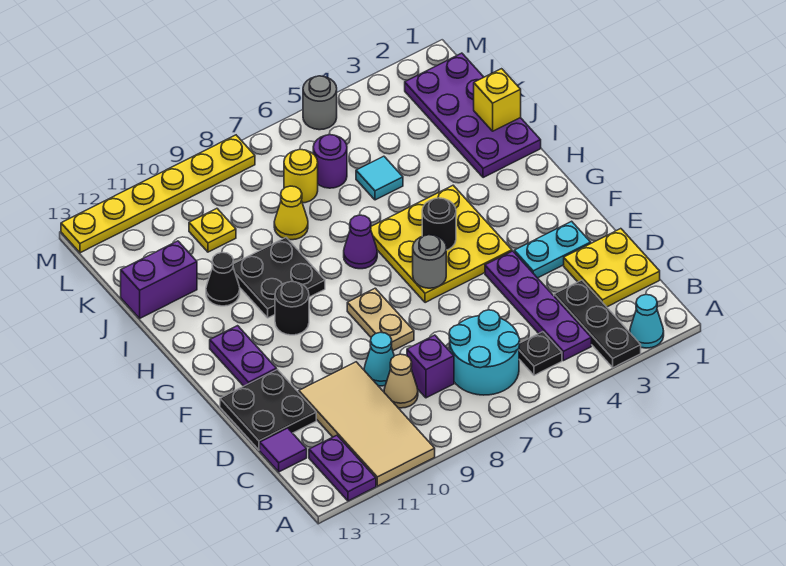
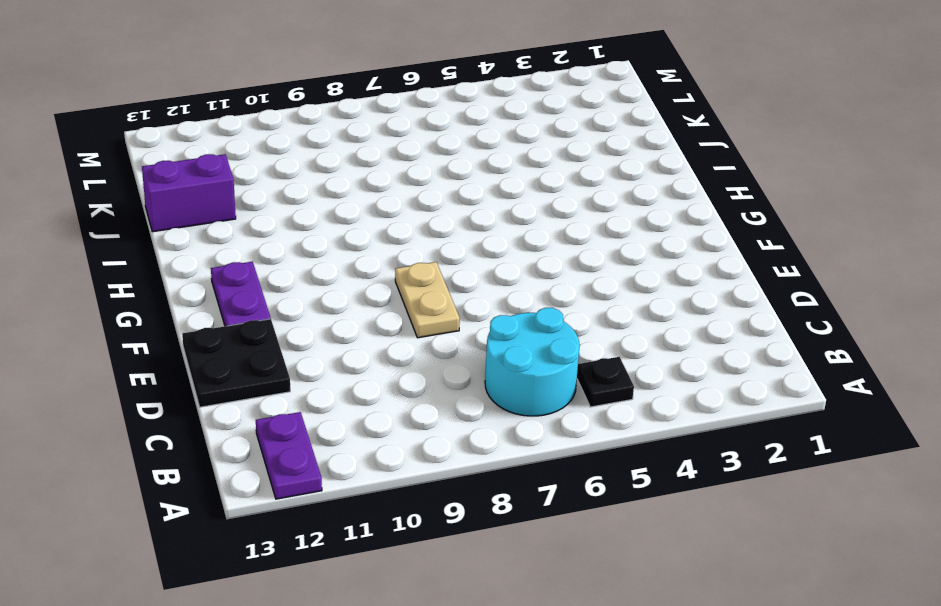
none -> cyan cone A2 level 1
none -> black plate A3:C3 level 1
none -> tan tile A10:D11 level 1
none -> purple plate B4:E4 level 1

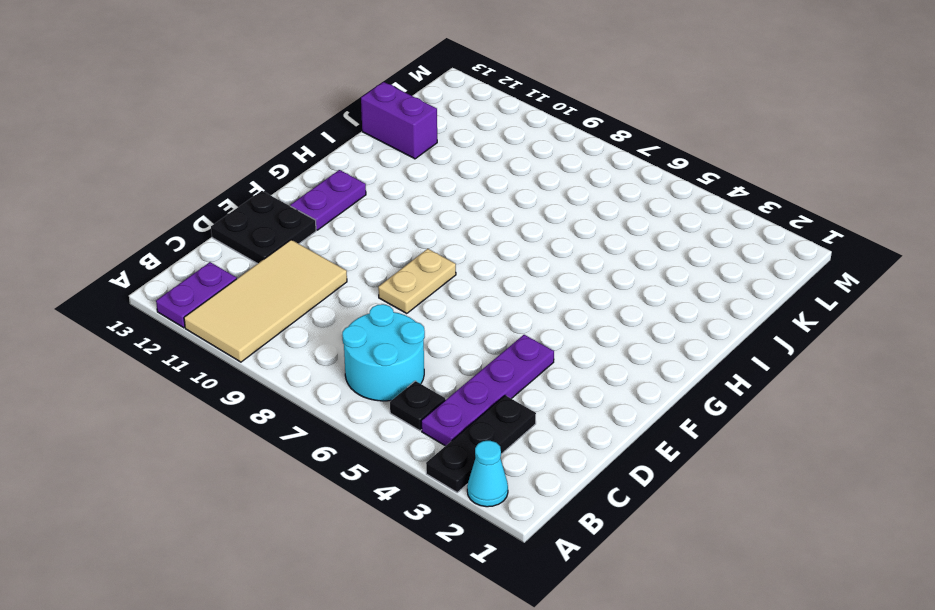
none -> yellow plate C1:D2 level 1
none -> purple brick C8 level 1
none -> tan cone C9 level 1
none -> purple tile C13 level 1

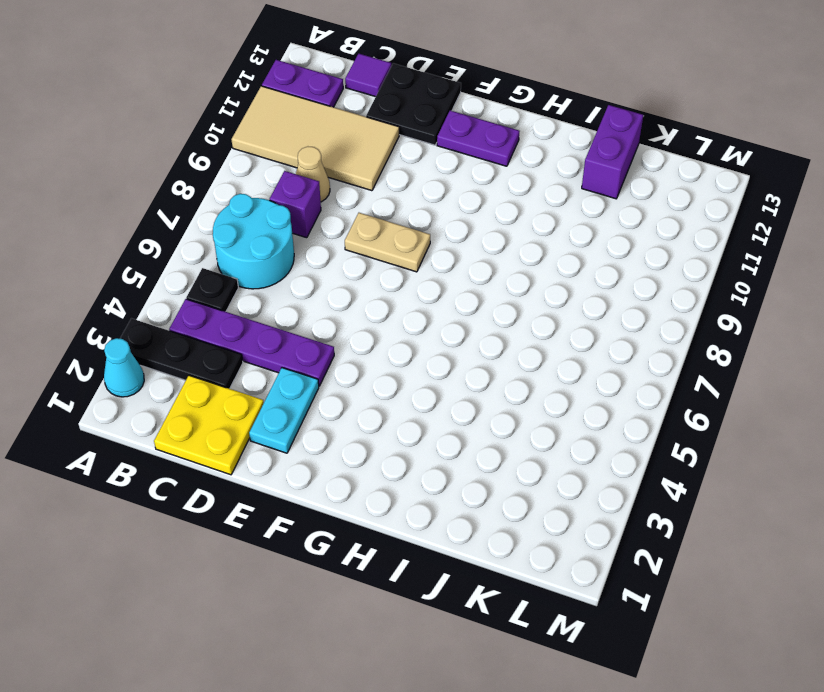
none -> cyan cone D9 level 1
none -> yellow plate F4:H6 level 1
none -> black round brick G10 level 1
none -> purple cone H7 level 1

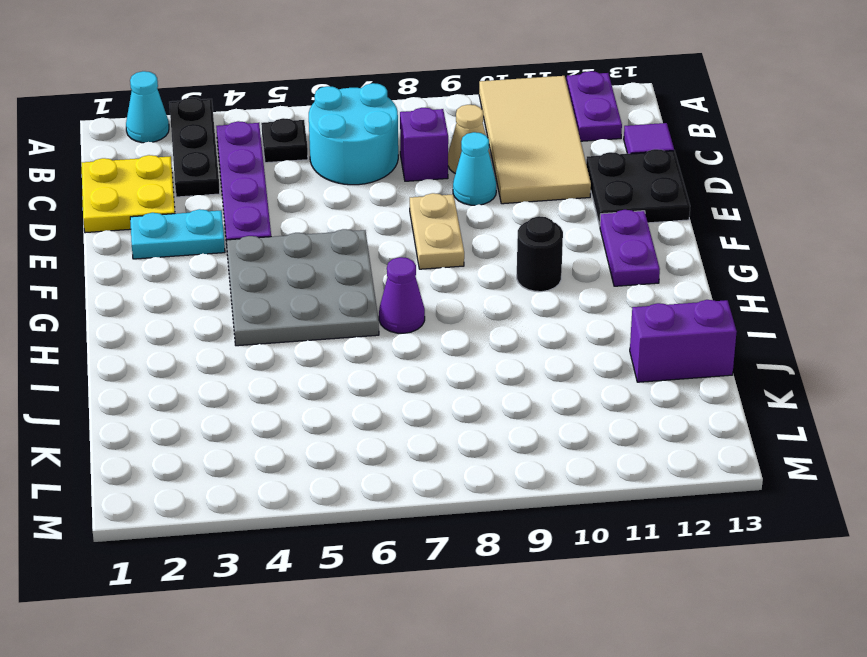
grey plate F4:H6 level 1 -> yellow plate F4:H6 level 1
none -> black plate H9:I10 level 1
none -> purple plate I1:L2 level 1
none -> black cone I11 level 1
none -> cyan tile J5 level 1

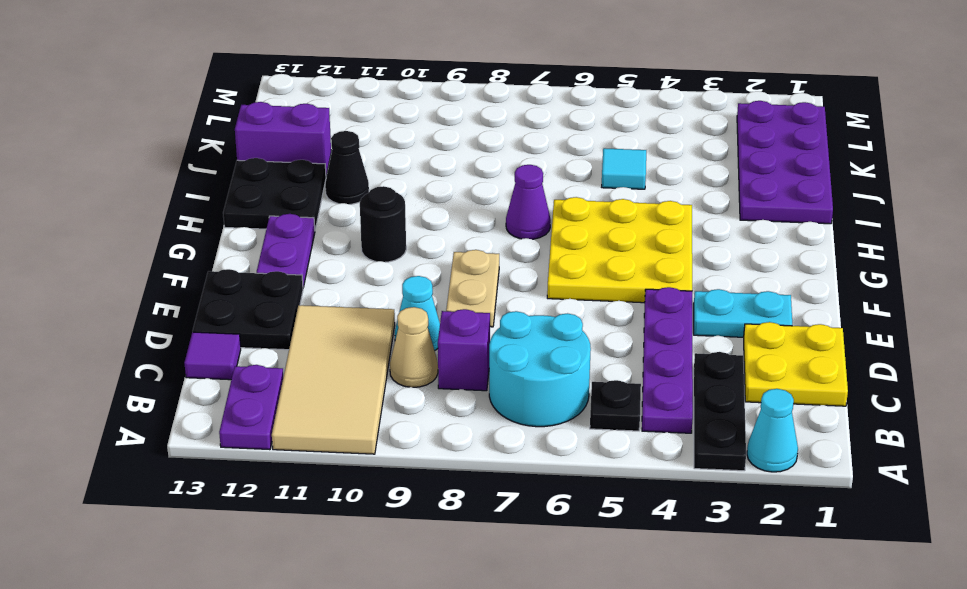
black plate H12:I13 level 1 -> black plate H9:I10 level 1
none -> yellow cone J8 level 1
none -> purple round brick K6 level 1
none -> yellow round brick K7 level 1
none -> yellow plate K10 level 1

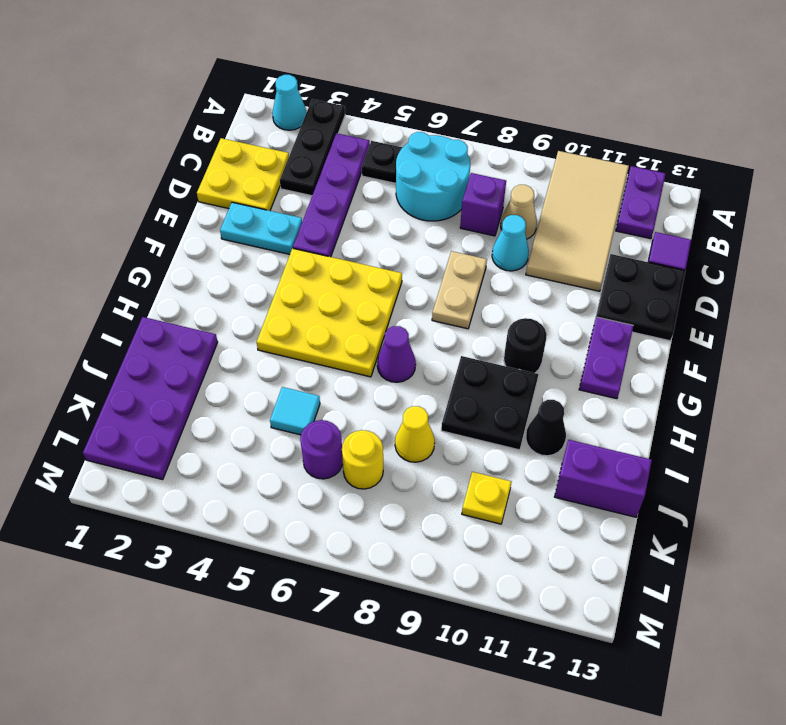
none -> grey round brick M5 level 1
none -> yellow plate M8:M13 level 1
none -> grey round brick F6 level 2
none -> black round brick G5 level 2

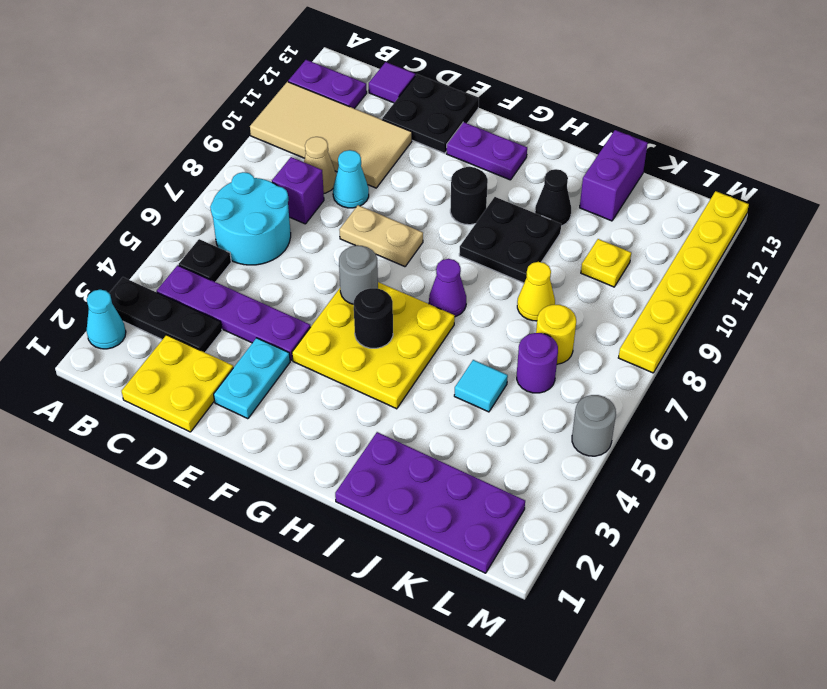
none -> yellow brick J1 level 2

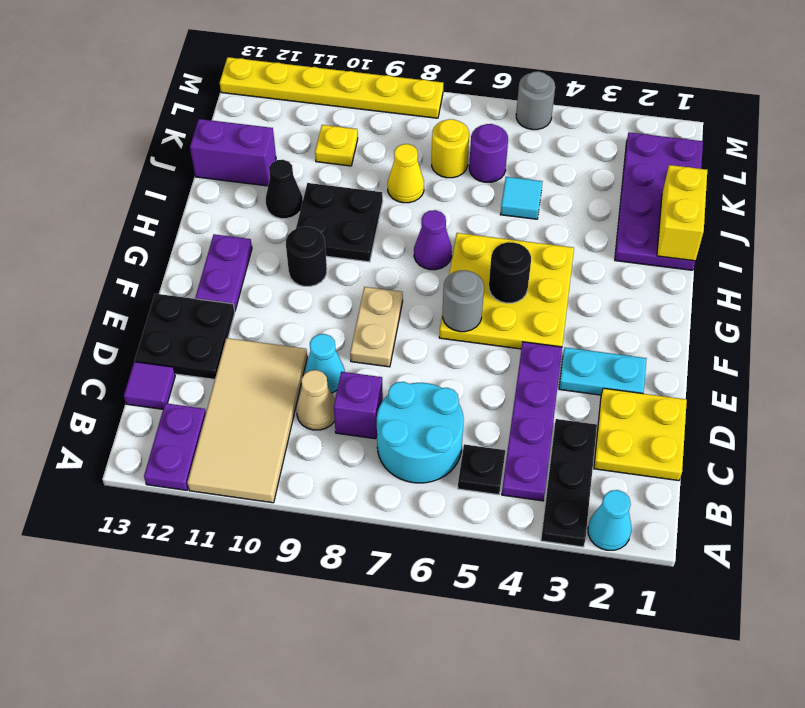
yellow brick I1:J1 level 2 -> yellow brick J1 level 2

